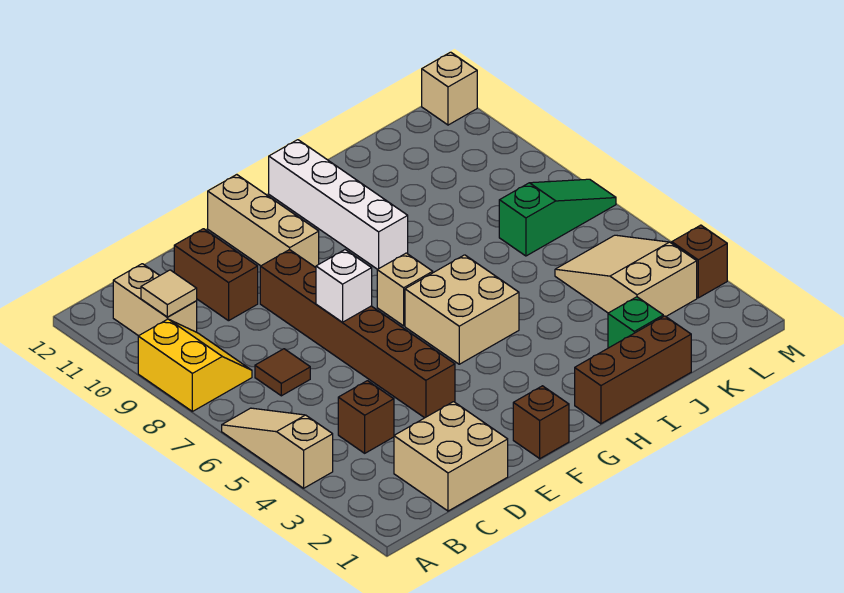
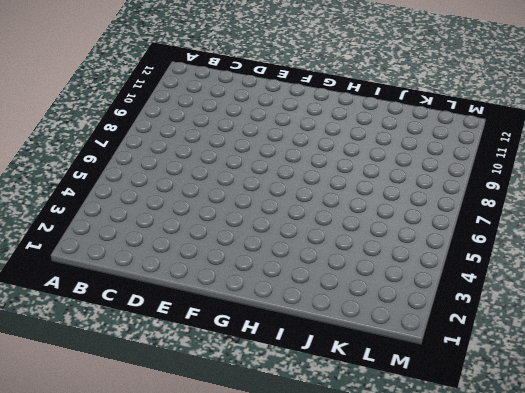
none -> tan slope A4:A6 level 1 top 4
none -> yellow slope A8:B9 level 1 top A
none -> tan brick B10:B11 level 1

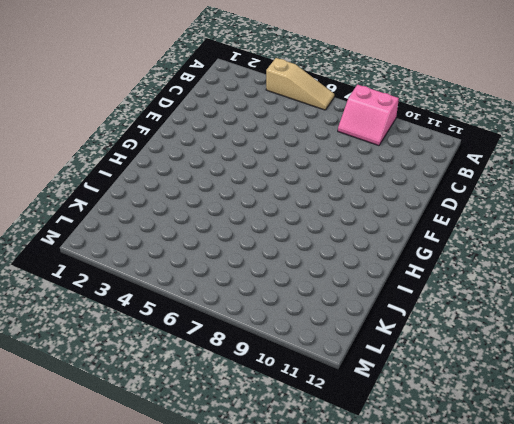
pink slope A8:B9 level 1 top A -> yellow slope A8:B9 level 1 top A
none -> tan brick B10:B11 level 1
none -> tan brick C1:D2 level 1
none -> brown brick C4 level 1

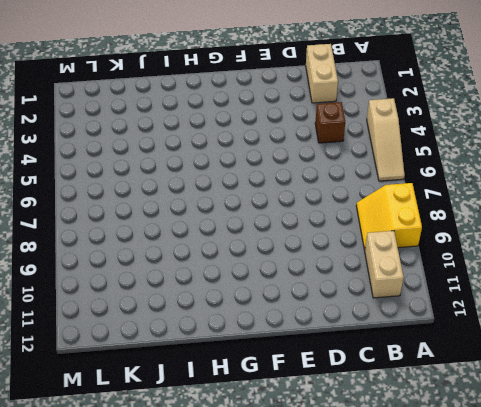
tan brick C1:C2 level 1 -> tan brick C1:D2 level 1
none -> brown tile C7 level 1
none -> brown brick D10:D11 level 1
none -> brown brick E4:E9 level 1

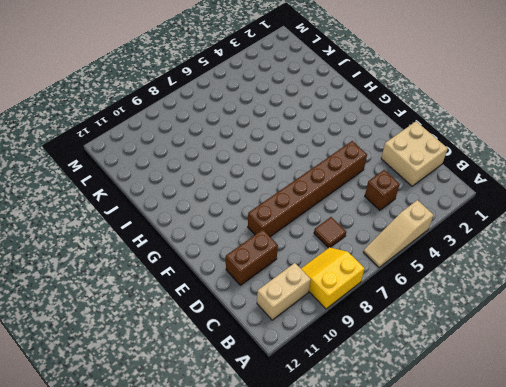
none -> brown brick F1 level 1
none -> tan brick F10:F12 level 1
none -> tan brick G5:H6 level 1

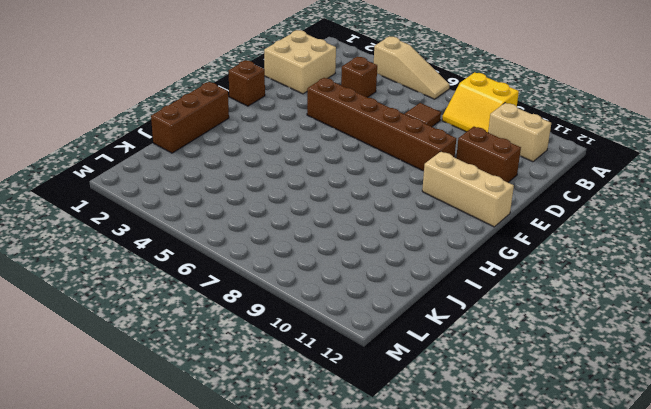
none -> tan brick G5:H6 level 1
none -> tan brick G7 level 1
none -> white brick H9:H12 level 1

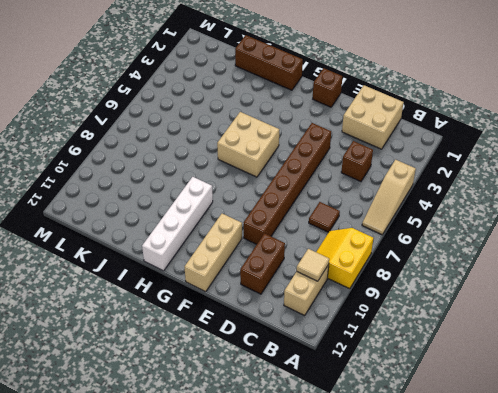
none -> tan brick G7 level 1
none -> green brick J2 level 1
none -> tan slope K3:L5 level 1 top 3

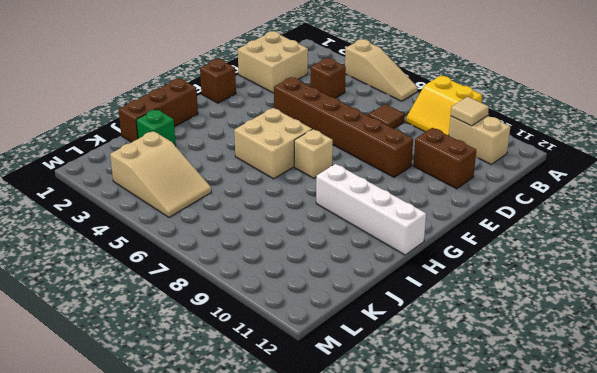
none -> tan brick F10:F12 level 1
none -> green slope K7:M7 level 1 top K
none -> brown brick M3 level 1

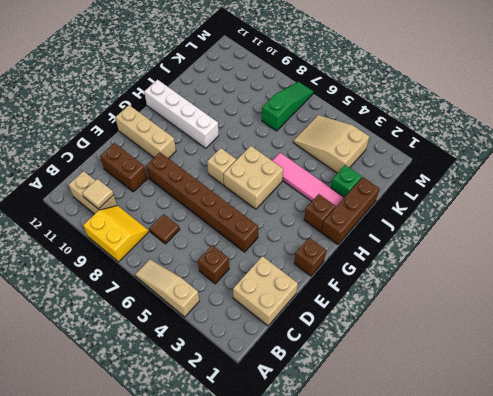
brown brick H2 level 1 -> brown brick M3 level 1
pink tile I2:I5 level 1 -> none
none -> tan brick M12 level 1
none -> white brick E7 level 2

